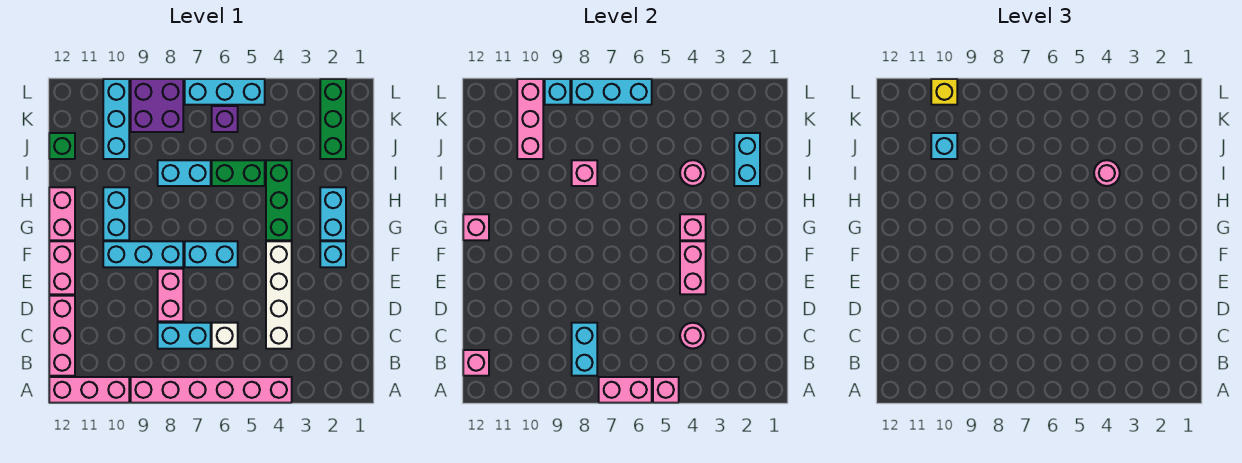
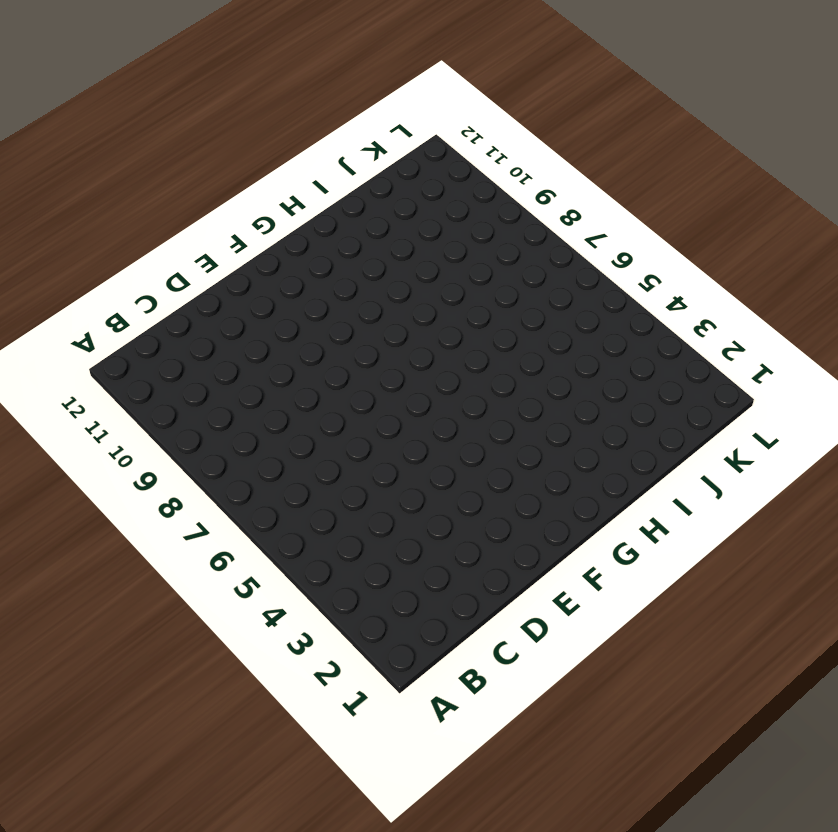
none -> pink brick A4:A9 level 1
none -> pink brick A10:A12 level 1
none -> pink brick B12:D12 level 1
none -> white brick C4:F4 level 1

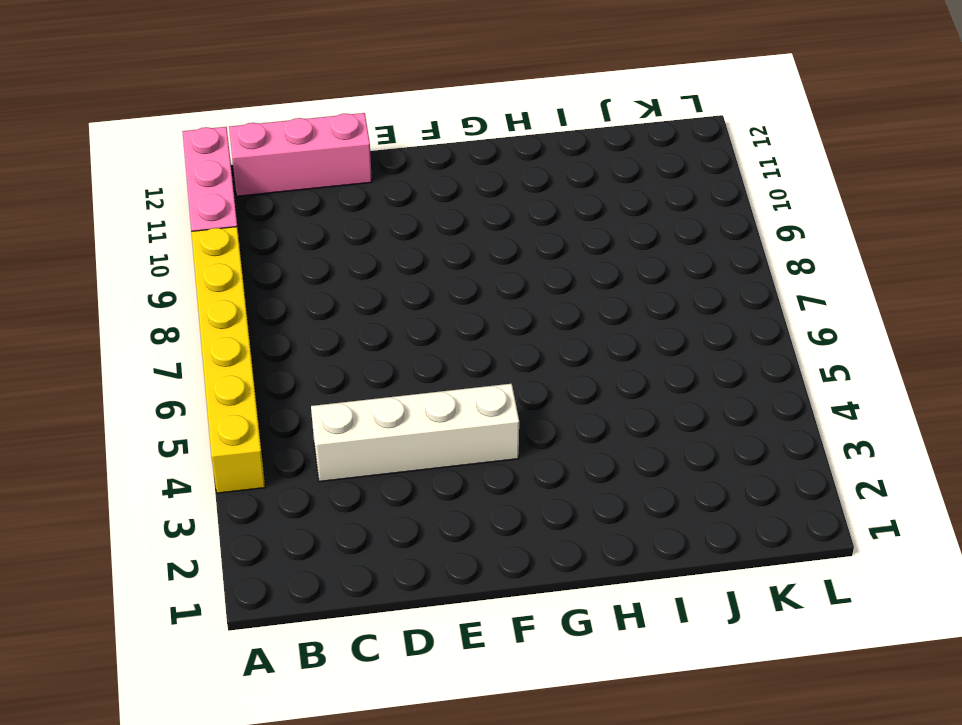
yellow brick A4:A9 level 1 -> pink brick A4:A9 level 1
none -> white brick C6 level 1
none -> cyan brick C7:C8 level 1
none -> pink brick D8:E8 level 1
none -> pink brick E12:F12 level 1

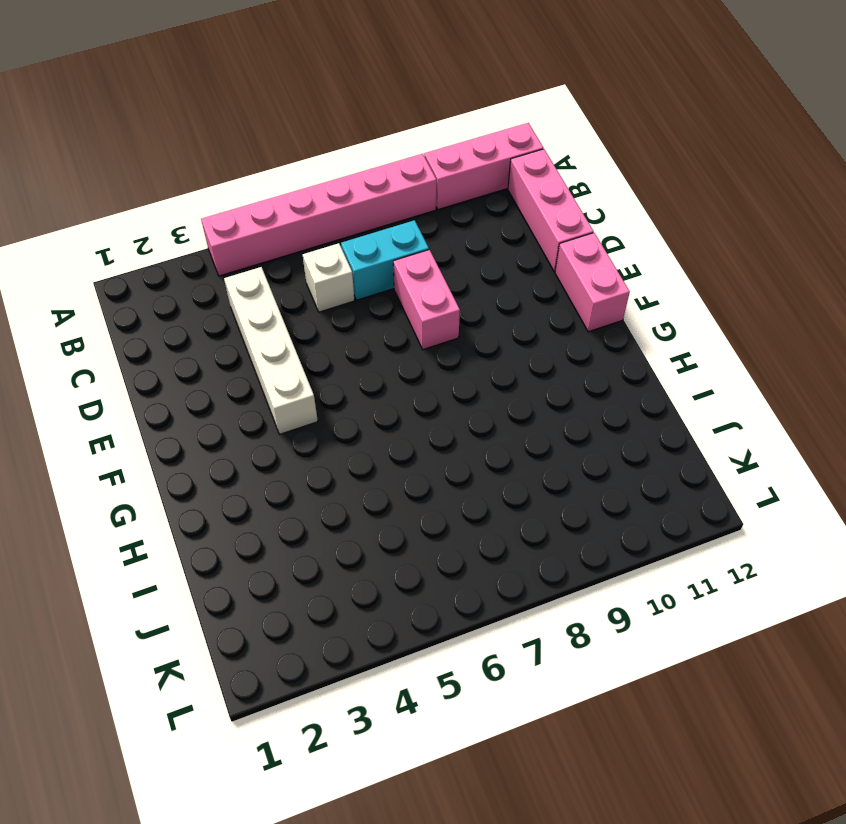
none -> cyan brick F2 level 1
none -> cyan brick F6:F7 level 1
none -> cyan brick F8:F10 level 1
none -> cyan brick G2:H2 level 1

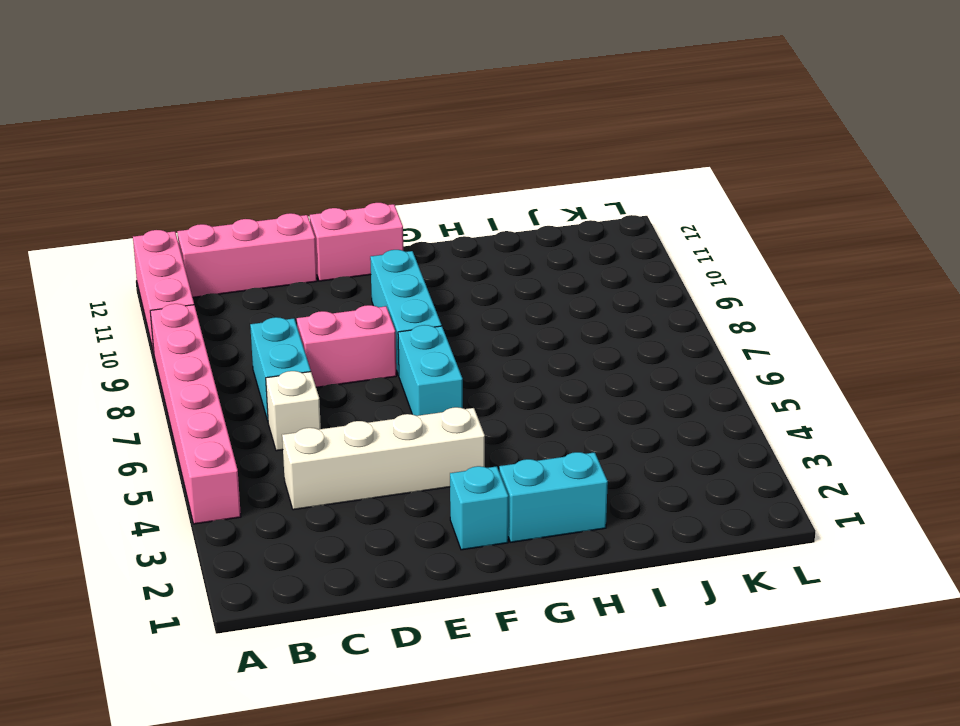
none -> green brick G4:I4 level 1
none -> cyan brick G10:H10 level 1
none -> pink brick G12:H12 level 1
none -> green brick I5:I6 level 1

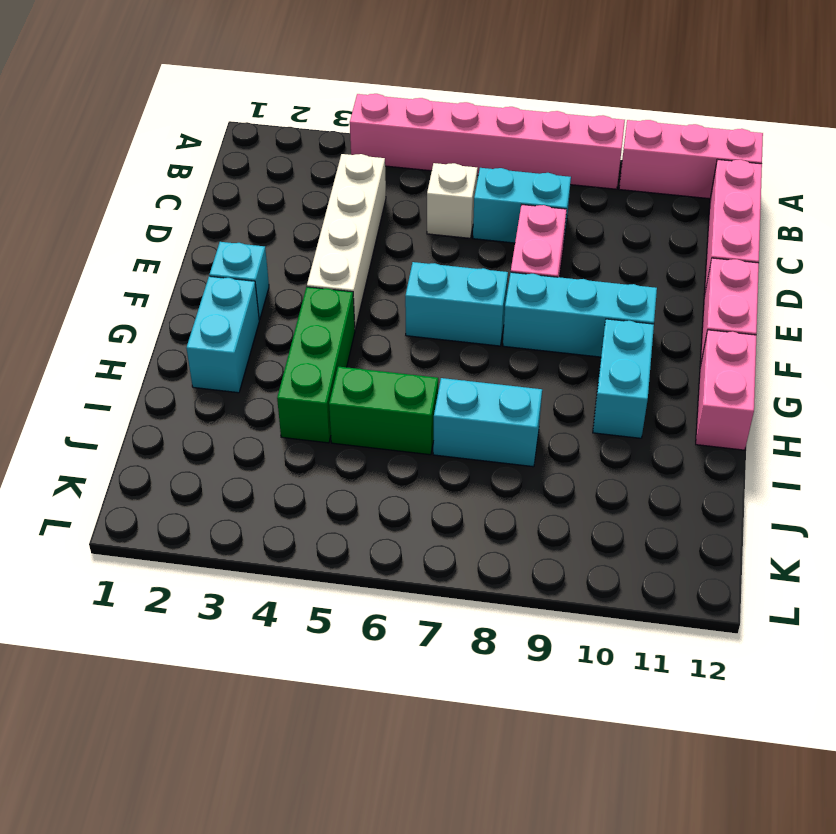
none -> green brick J2:L2 level 1
none -> cyan brick J10:L10 level 1
none -> green brick J12 level 1
none -> purple brick K6 level 1

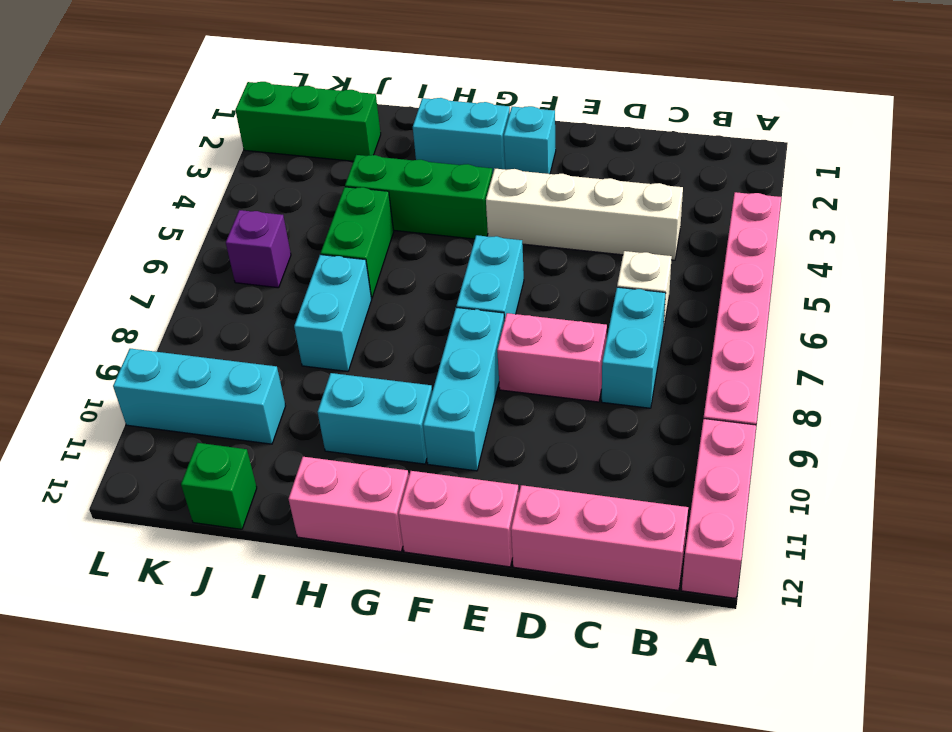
none -> purple brick K8:L9 level 1
none -> cyan brick L5:L7 level 1
none -> pink brick A5 level 2
none -> pink brick A6:A7 level 2

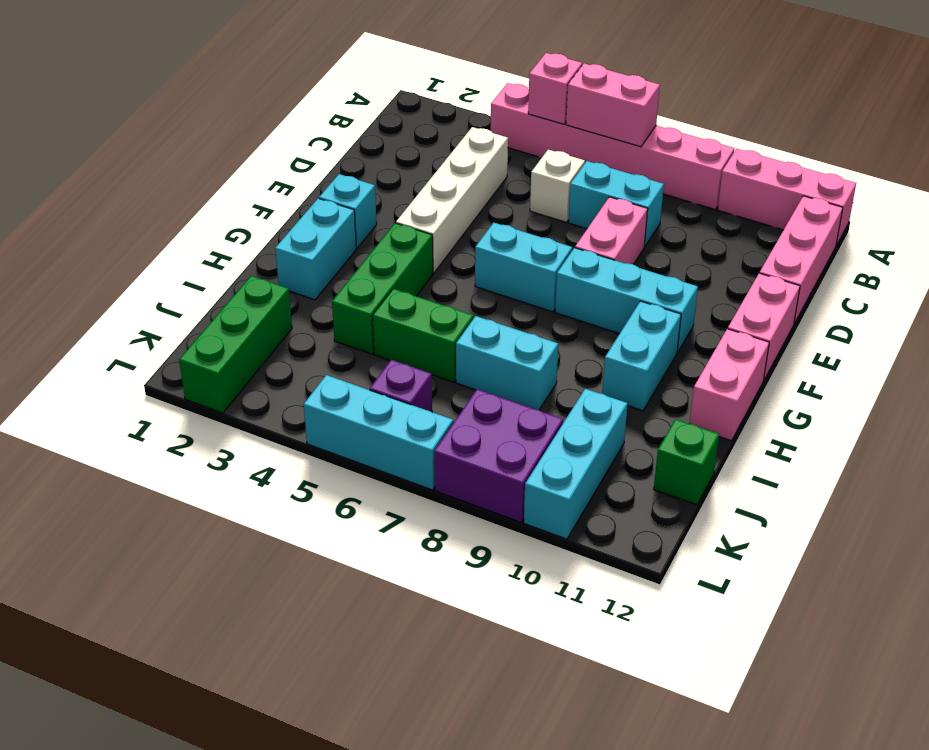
none -> cyan brick B8:C8 level 2
none -> pink brick B12 level 2
none -> pink round brick C4 level 2
none -> pink brick E4:F4 level 2

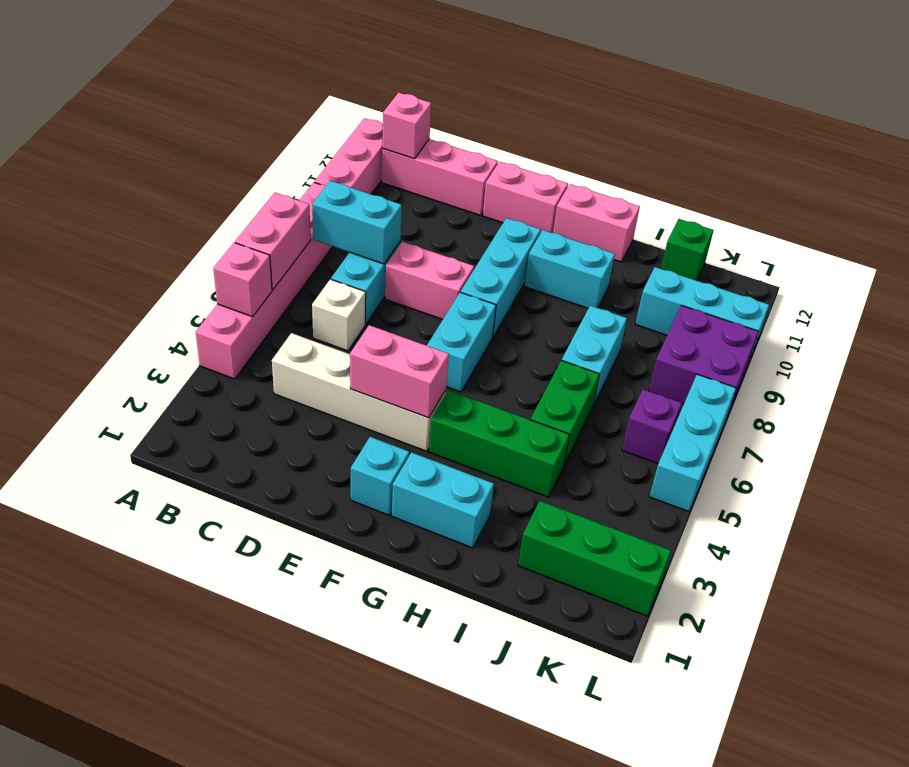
none -> pink round brick C4 level 2
none -> pink brick G4 level 2
none -> pink brick G12 level 2
none -> cyan brick I2:J2 level 2

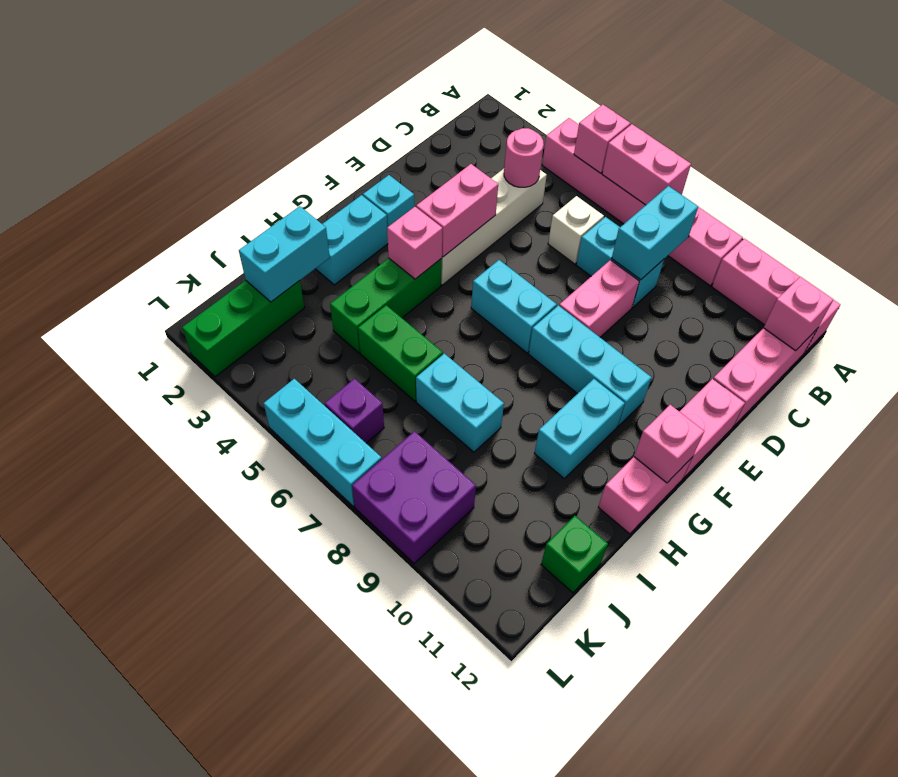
none -> cyan brick J10:L10 level 1
none -> pink round brick I4 level 2
none -> pink brick I8 level 2
none -> pink brick J10:L10 level 2

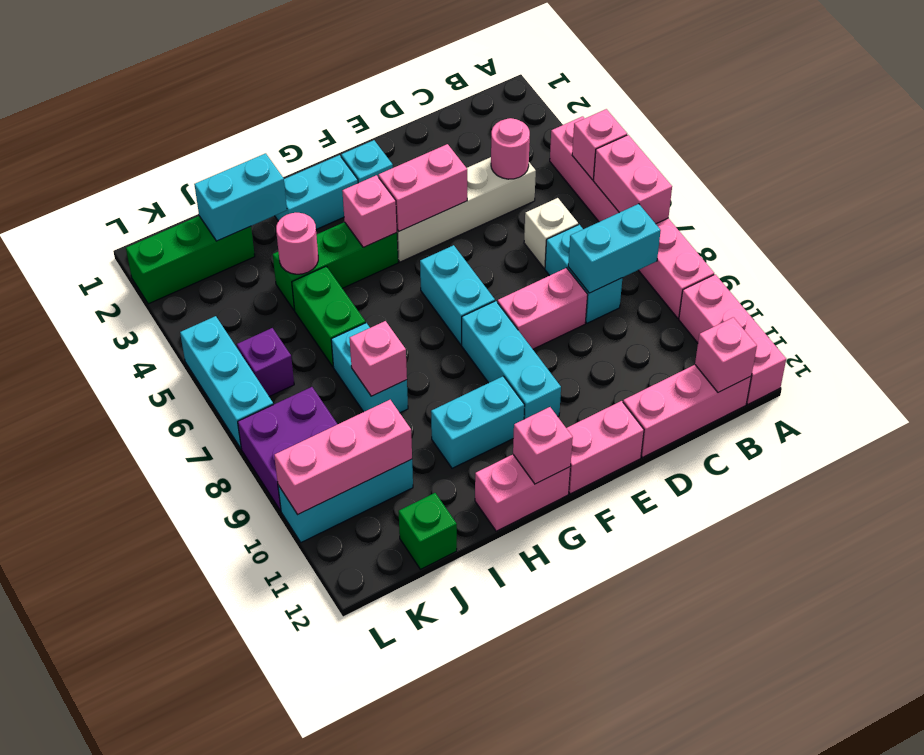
none -> cyan brick L6:L8 level 2
none -> cyan brick L9 level 2
none -> pink round brick I4 level 3
none -> cyan brick J10 level 3

